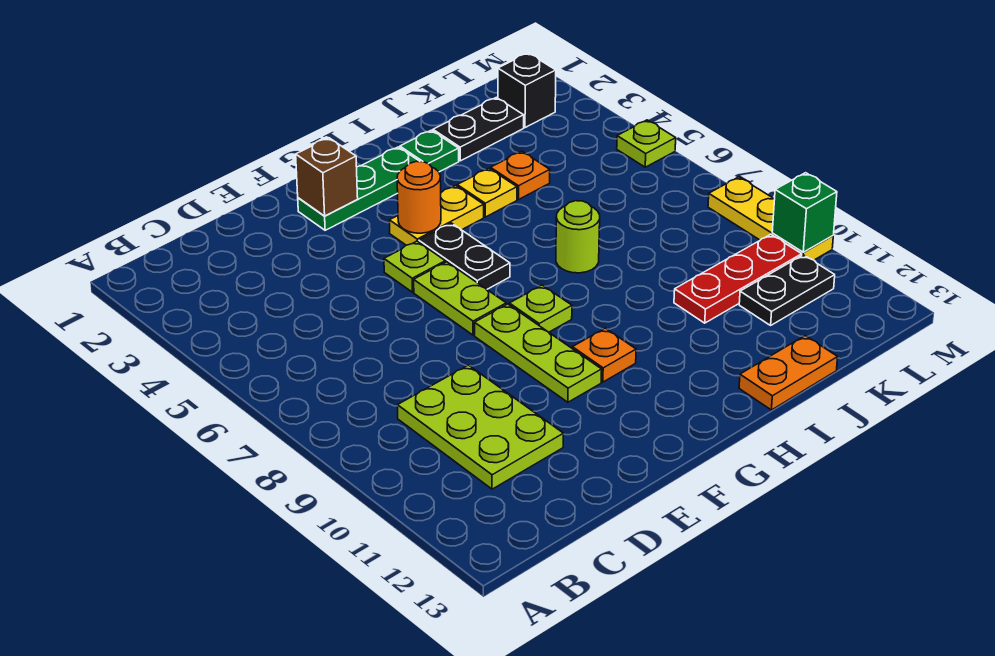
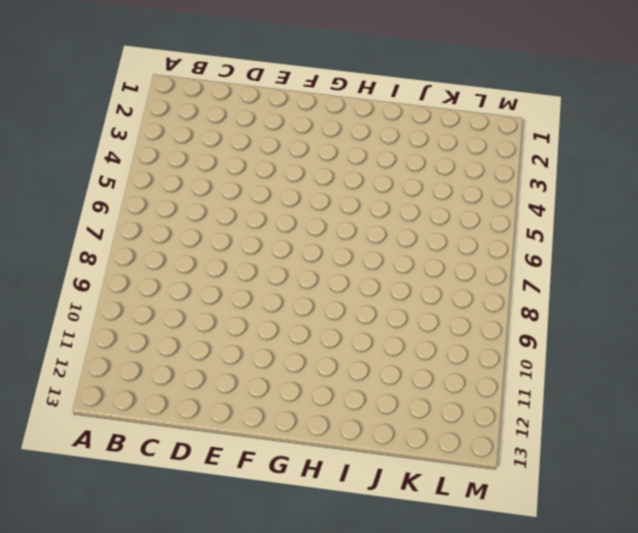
none -> lime plate C9:D11 level 1
none -> green plate F2:H2 level 1
none -> lime plate F5 level 1

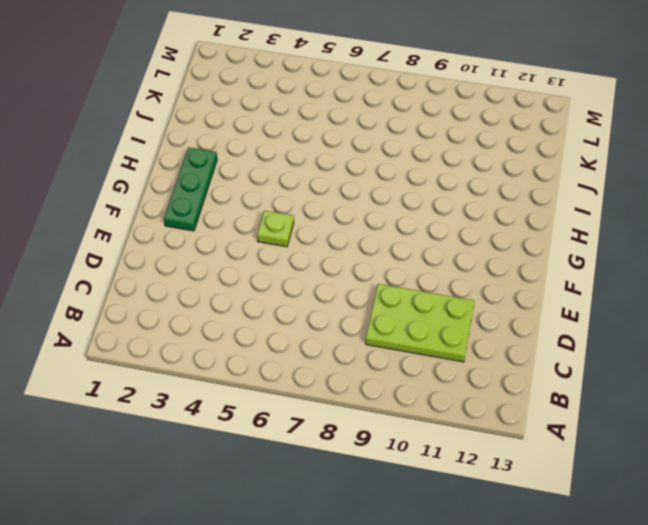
none -> lime plate F6:F7 level 1
none -> lime plate F8:F10 level 1
none -> yellow plate G4:H4 level 1

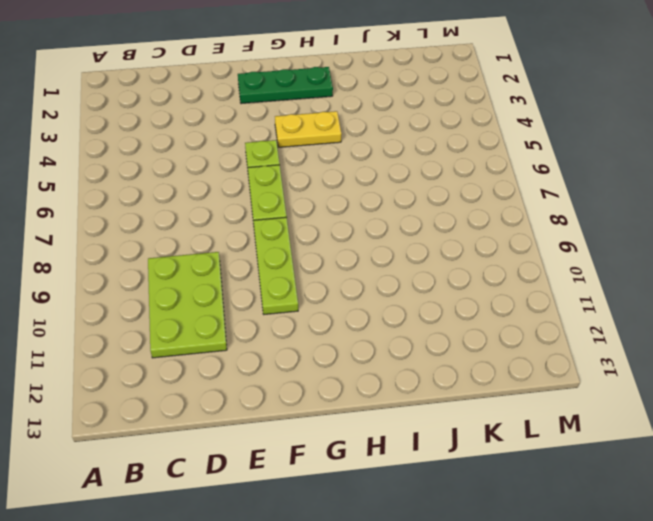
none -> black plate G5:G6 level 1
none -> lime plate G8 level 1
none -> orange plate G10 level 1

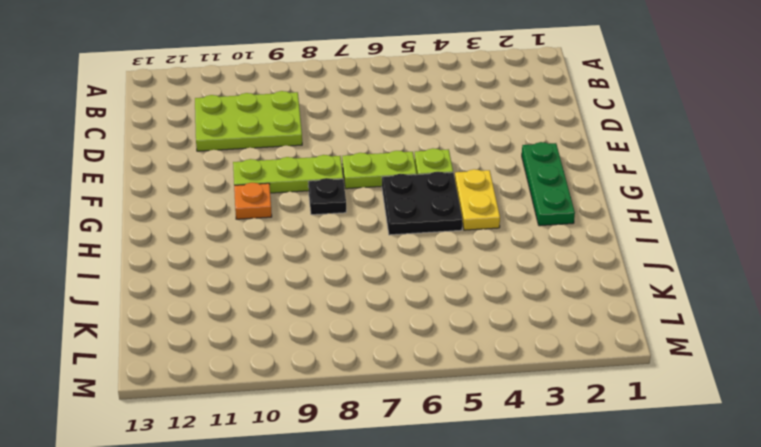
black plate G5:H6 level 1 -> black plate G5:G6 level 1
black plate G8 level 1 -> lime plate G8 level 1
none -> green plate I2 level 1
none -> yellow plate I4 level 1
none -> lime round brick I7 level 1

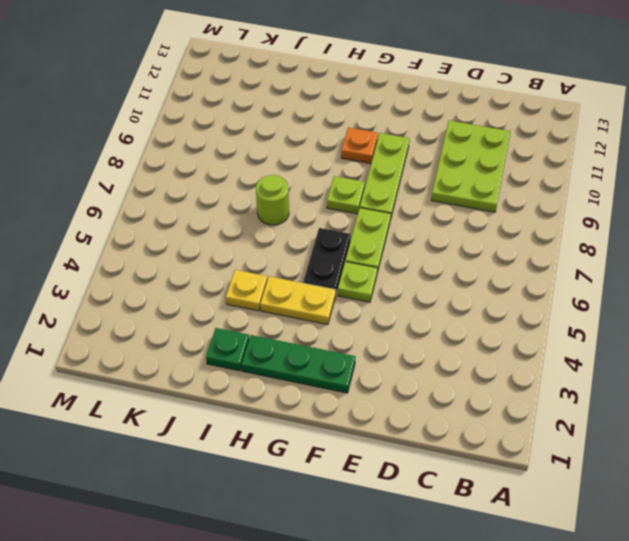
none -> orange plate I13:J13 level 1
none -> black plate J2:K2 level 1
none -> orange plate J4 level 1

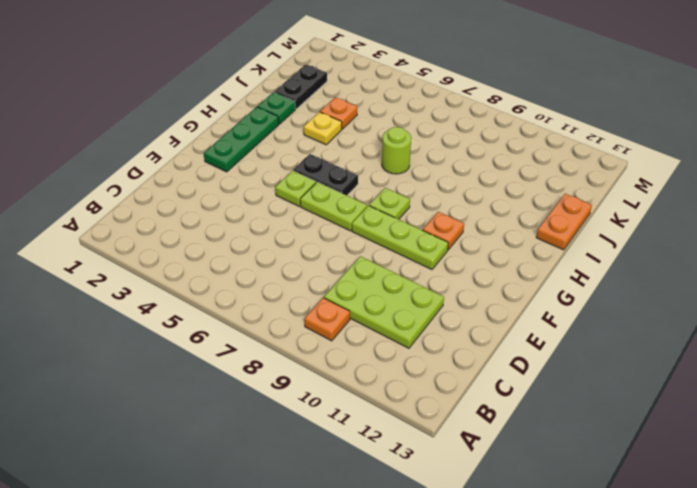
orange plate B9 level 1 -> none
none -> yellow plate G4:H4 level 1
none -> red plate J10:L10 level 1
none -> black plate K11:L11 level 1

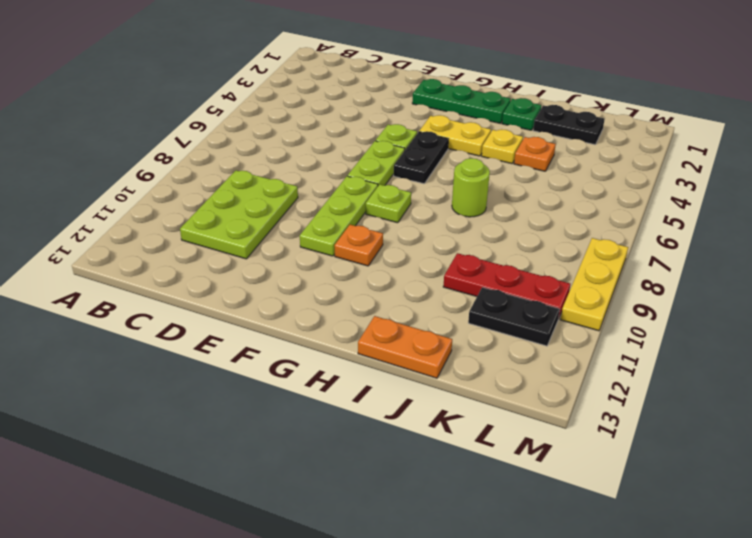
none -> black brick L2 level 1
none -> lime plate M5 level 1
none -> brown brick F2 level 2

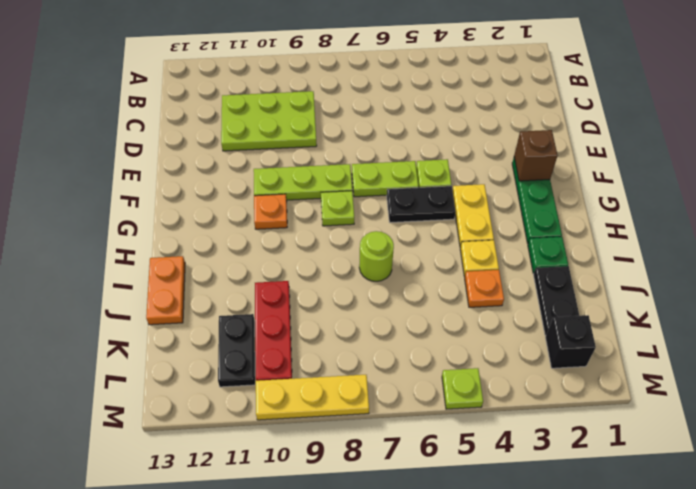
none -> orange round brick G4 level 2
none -> green brick M10 level 2

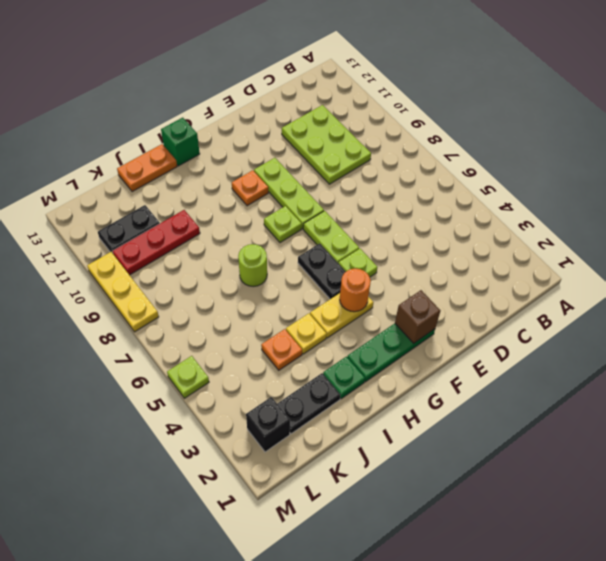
green brick H13 level 1 -> green brick M10 level 2

